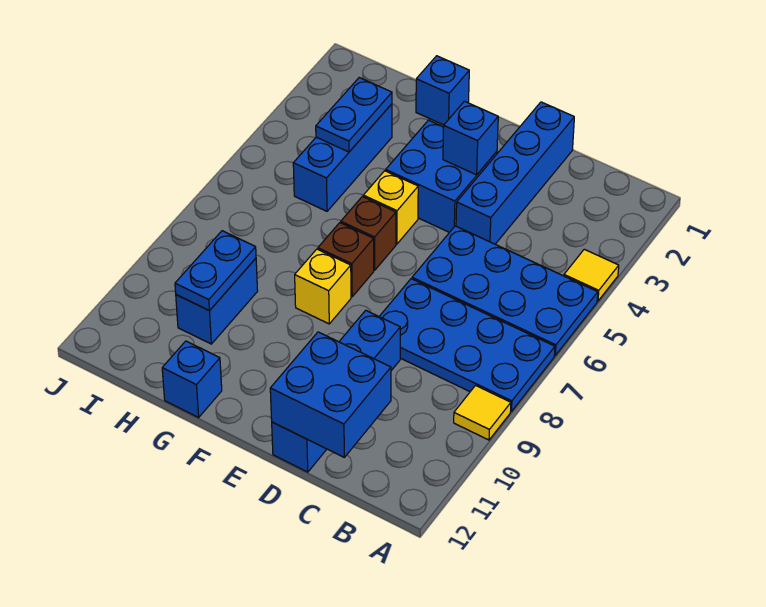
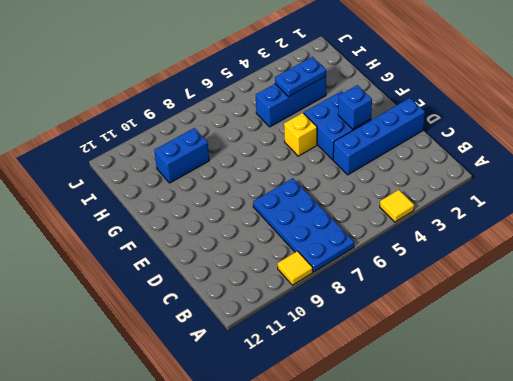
none -> blue plate A5:D6 level 1
none -> blue brick D9:D12 level 1
none -> brown brick F6 level 1

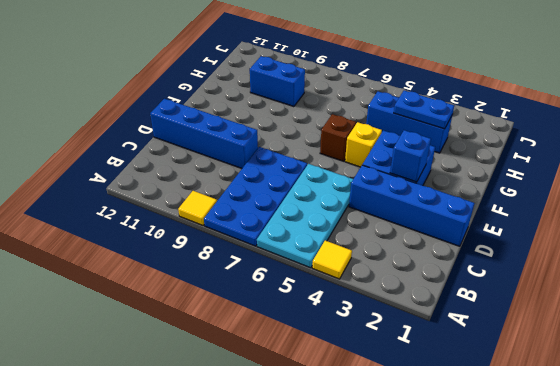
cyan plate A5:D6 level 1 -> blue plate A5:D6 level 1
none -> brown brick F7 level 1
none -> yellow brick F8 level 1
none -> blue brick G1 level 1

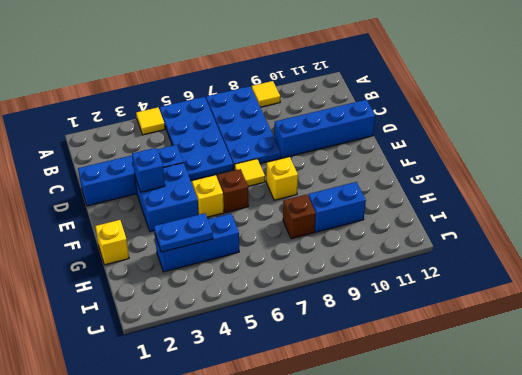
yellow tile E7 level 1 -> none
yellow brick G1 level 1 -> blue brick G1 level 1
brown brick H8 level 1 -> brown brick F7 level 1
none -> blue brick G12 level 1
none -> blue brick C11:D12 level 2
none -> blue plate H9:H10 level 2

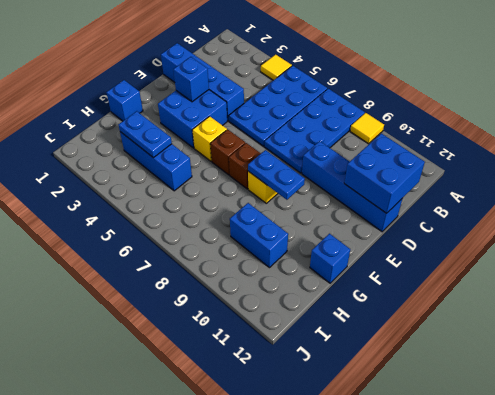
blue plate F8:F9 level 2 -> blue plate H9:H10 level 2

